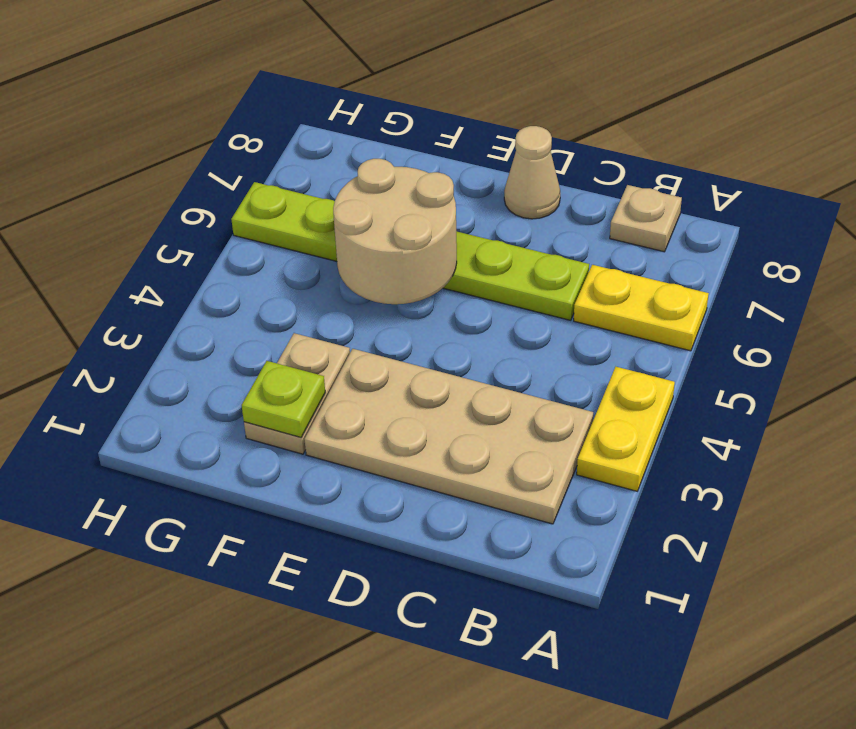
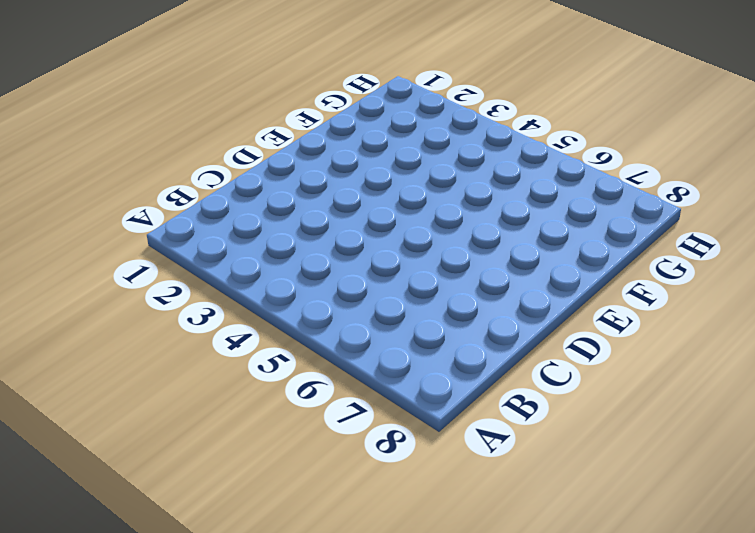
none -> yellow plate A3:A4 level 1
none -> yellow plate A6:B6 level 1

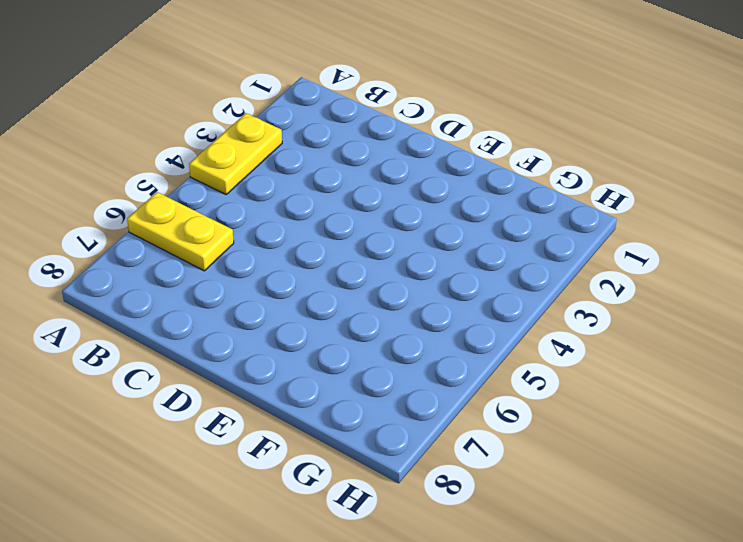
none -> tan plate B2:E3 level 1
none -> tan plate B8 level 1

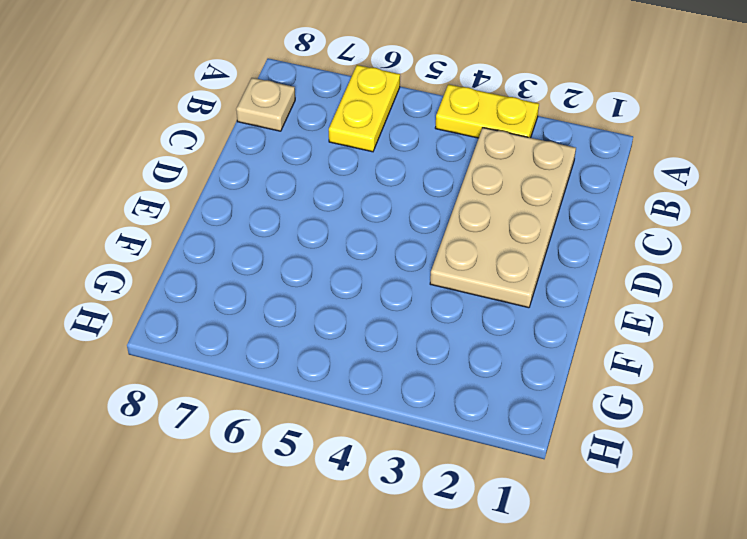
none -> lime plate C6:H6 level 1
none -> tan cone D8 level 1

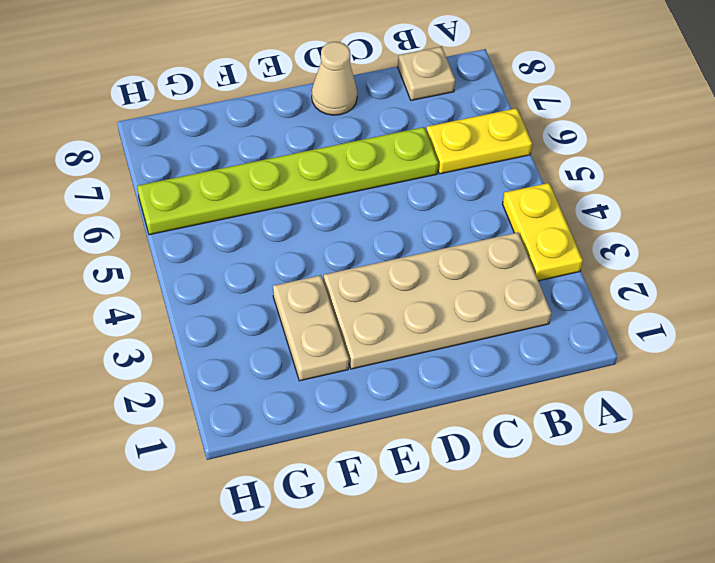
none -> tan round brick E5:F6 level 2
none -> lime plate F2 level 2

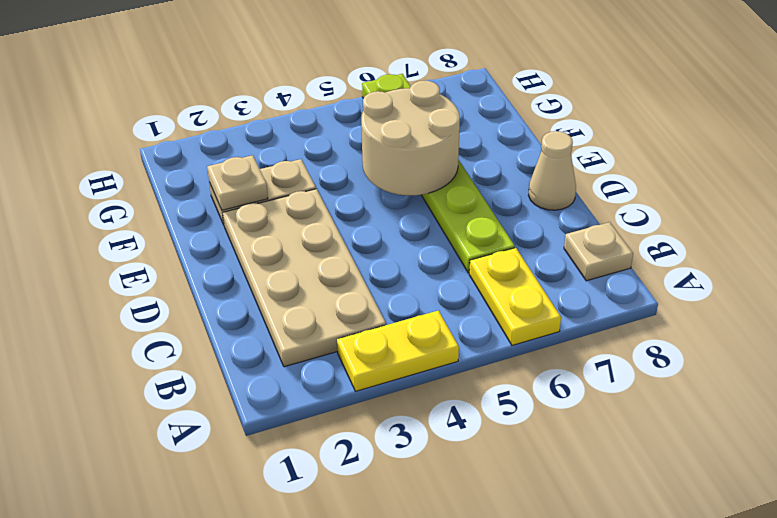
tan plate F2 level 2 -> lime plate F2 level 2

